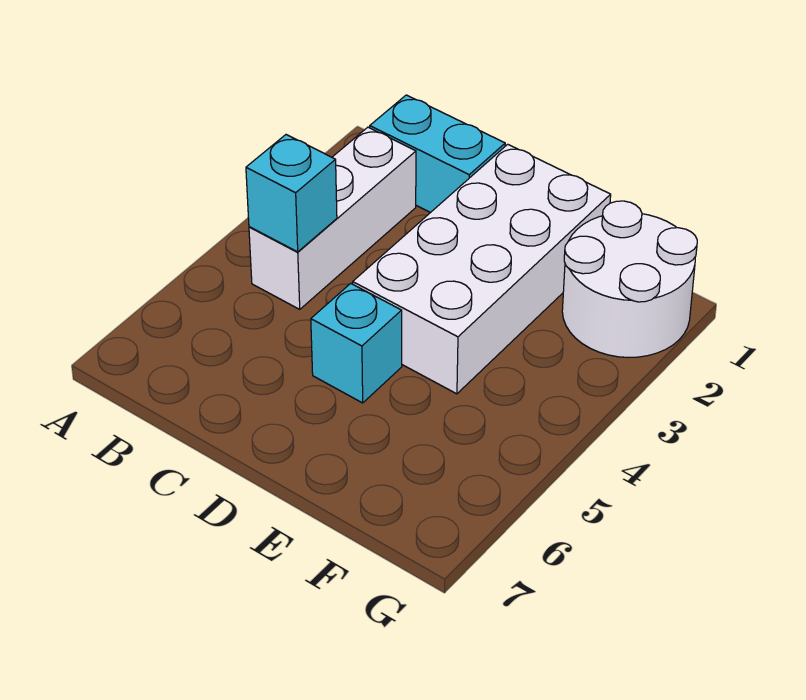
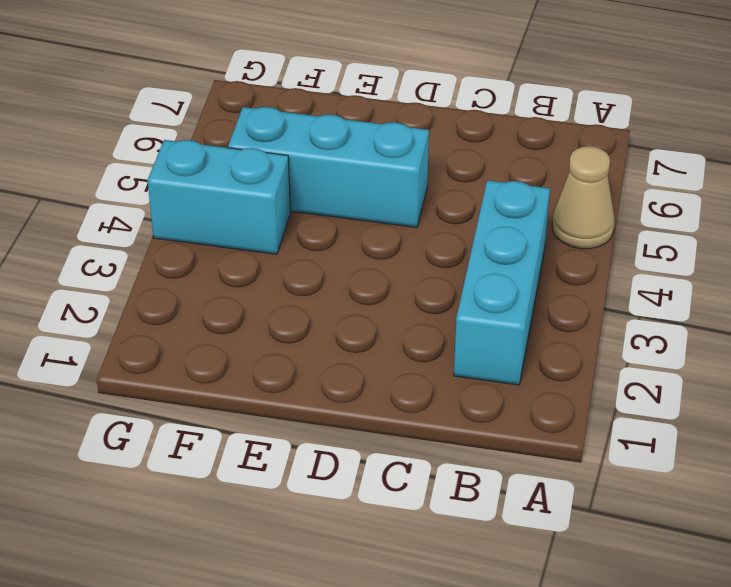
tan cone A5 level 1 -> none
cyan brick B2:B4 level 1 -> white brick B2:B4 level 1
cyan brick D5:F5 level 1 -> cyan brick D5 level 1
cyan brick F4:G4 level 1 -> cyan brick B1:C1 level 1
none -> white brick D1:E4 level 1
none -> white round brick F1:G2 level 1

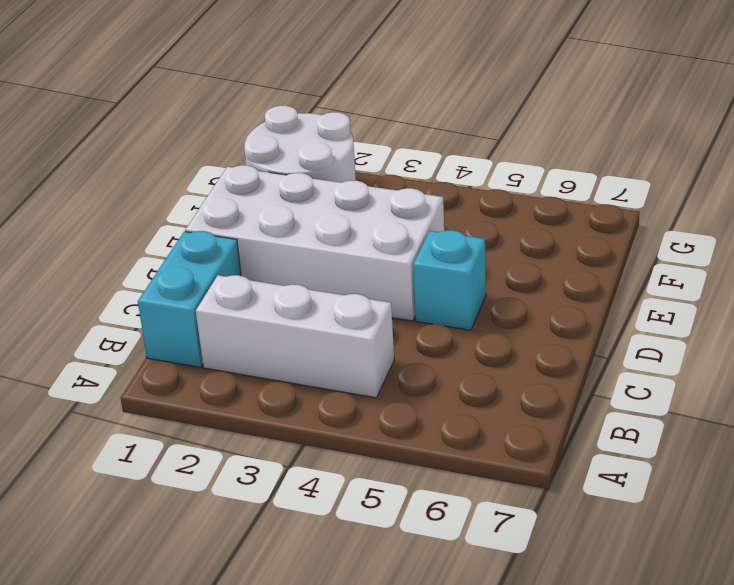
none -> cyan brick B4 level 2

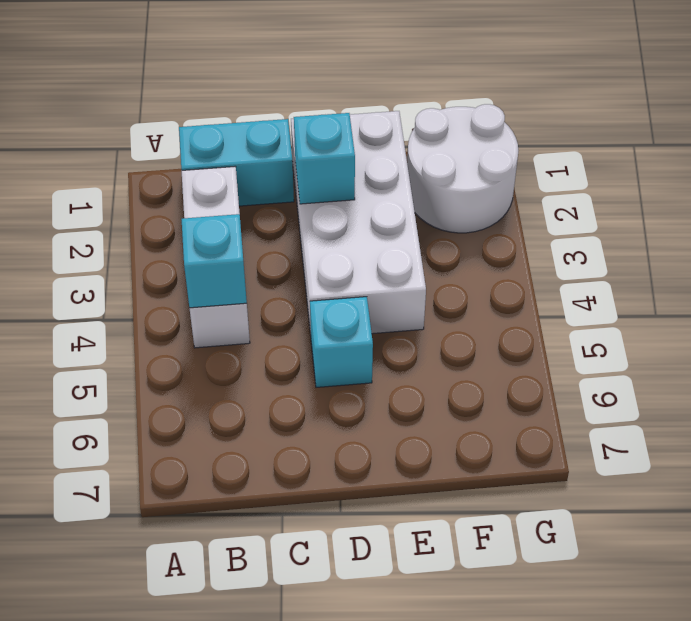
cyan brick D2 level 2 -> none

